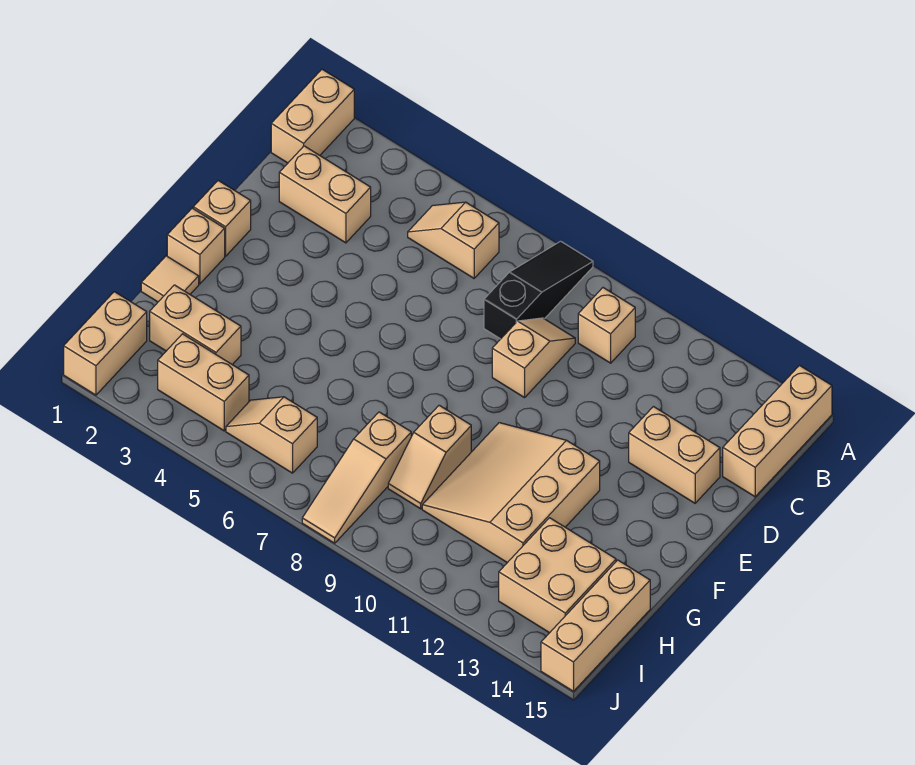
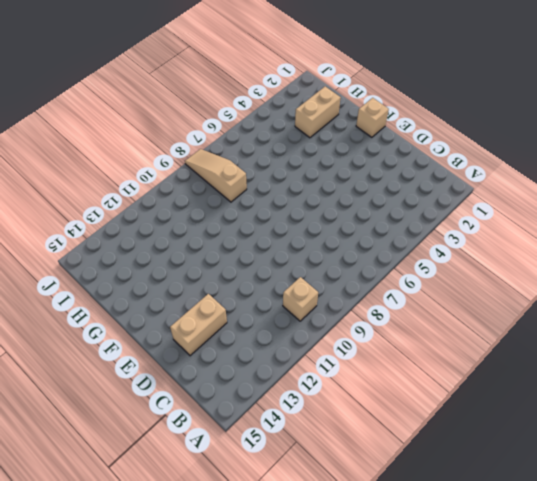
none -> tan brick A1:B1 level 1
none -> black slope A8:C8 level 1 top C
none -> tan brick A15:C15 level 1

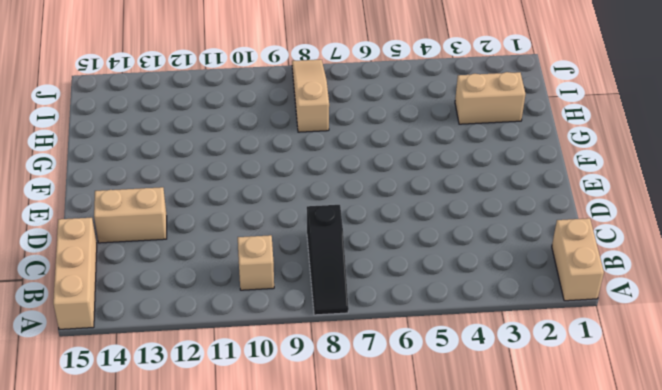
none -> tan slope B5:B6 level 1 top 6
none -> tan brick C2:C3 level 1
none -> tan slope C9:D9 level 1 top D

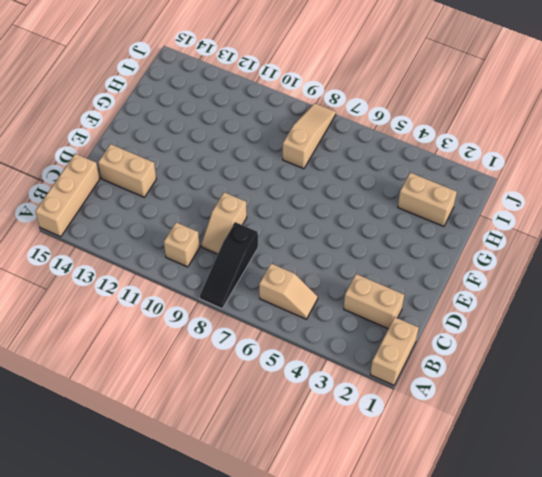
none -> tan brick E1 level 1
none -> tan brick F1 level 1
none -> tan slope F10:H12 level 1 top 12

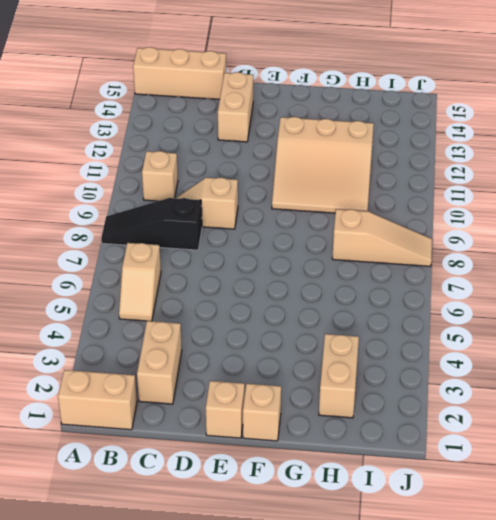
none -> tan tile G1 level 1
none -> tan slope G9:H9 level 1 top G
none -> tan brick H13:I14 level 1

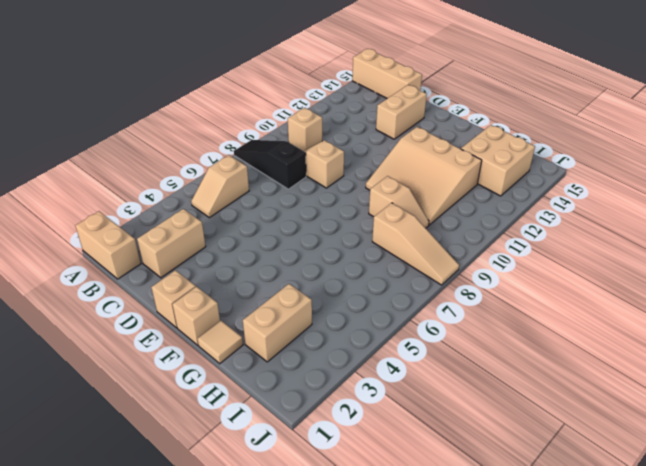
none -> tan brick H15:J15 level 1
none -> tan brick I1:J1 level 1
none -> tan brick I3:I4 level 1

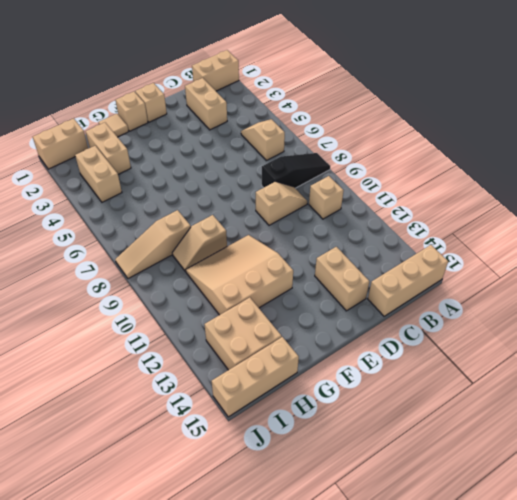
none -> tan slope I5:I6 level 1 top 6

